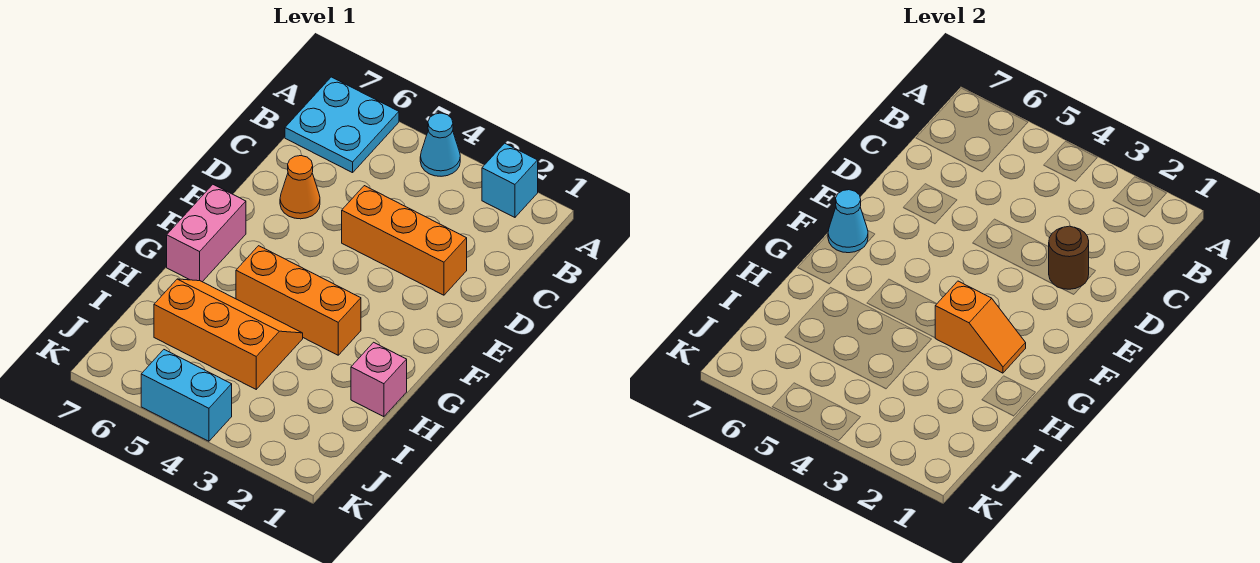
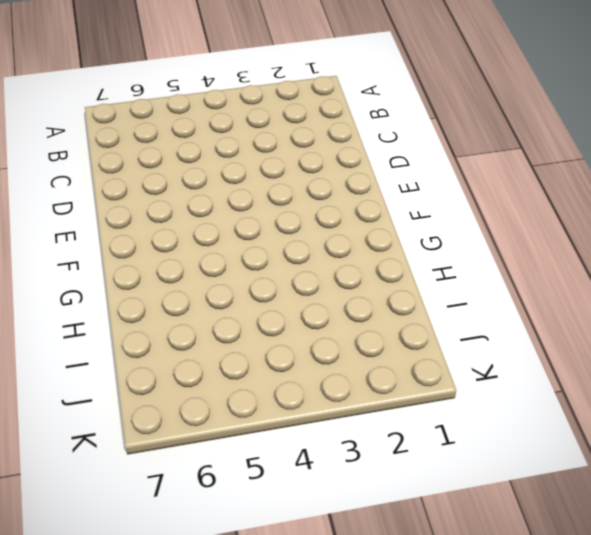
none -> cyan brick A2 level 1
none -> cyan cone A4 level 1
none -> cyan plate A6:B7 level 1

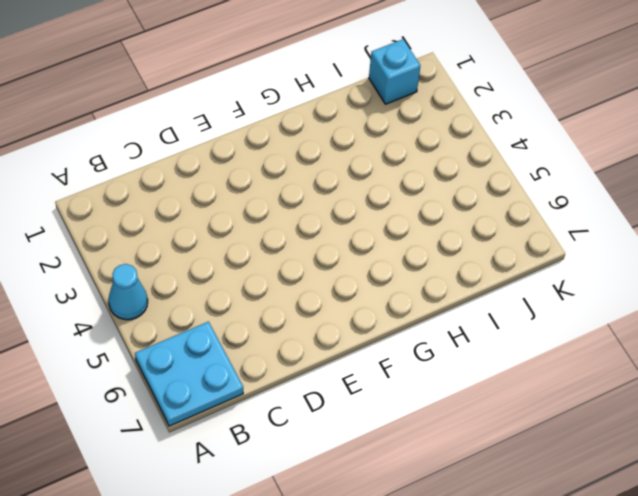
cyan brick J1 level 1 -> cyan brick A2 level 1
none -> orange brick D2:D4 level 1
none -> orange cone D6 level 1
none -> pink brick F7:G7 level 1

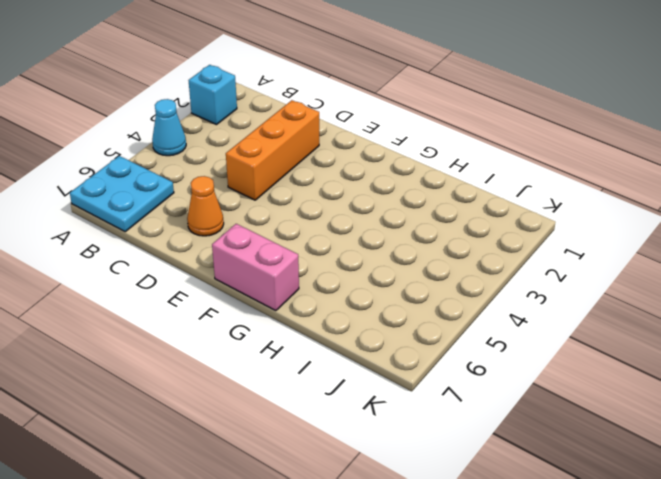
none -> orange brick G3:G5 level 1
none -> pink brick H1 level 1
none -> orange slope H4:I6 level 1 top I

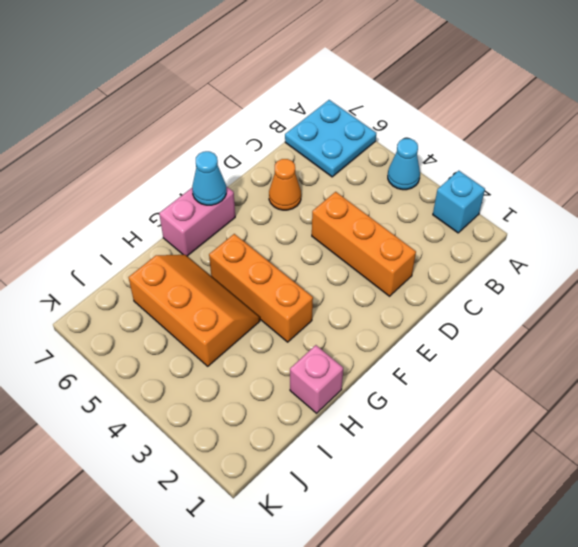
none -> cyan brick K4:K5 level 1
none -> brown round brick D2 level 2
none -> orange slope G2:G3 level 2 top 3

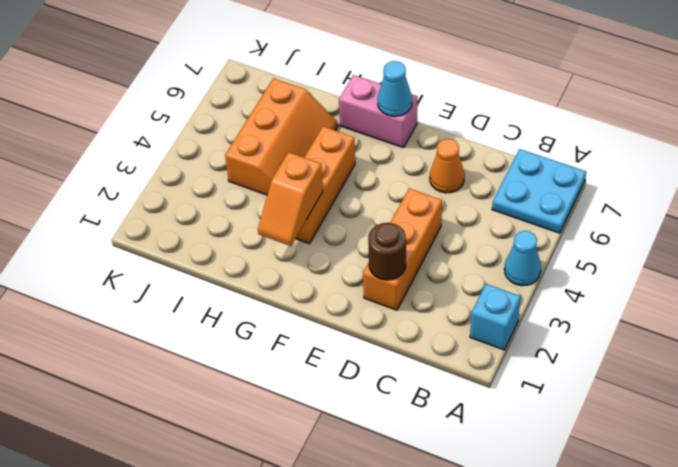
none -> pink brick H1 level 1
none -> cyan brick K4:K5 level 1

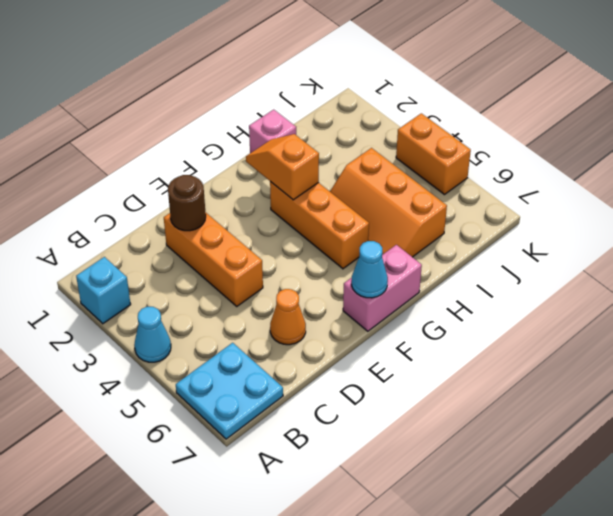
orange brick K4:K5 level 1 -> cyan brick K4:K5 level 1

